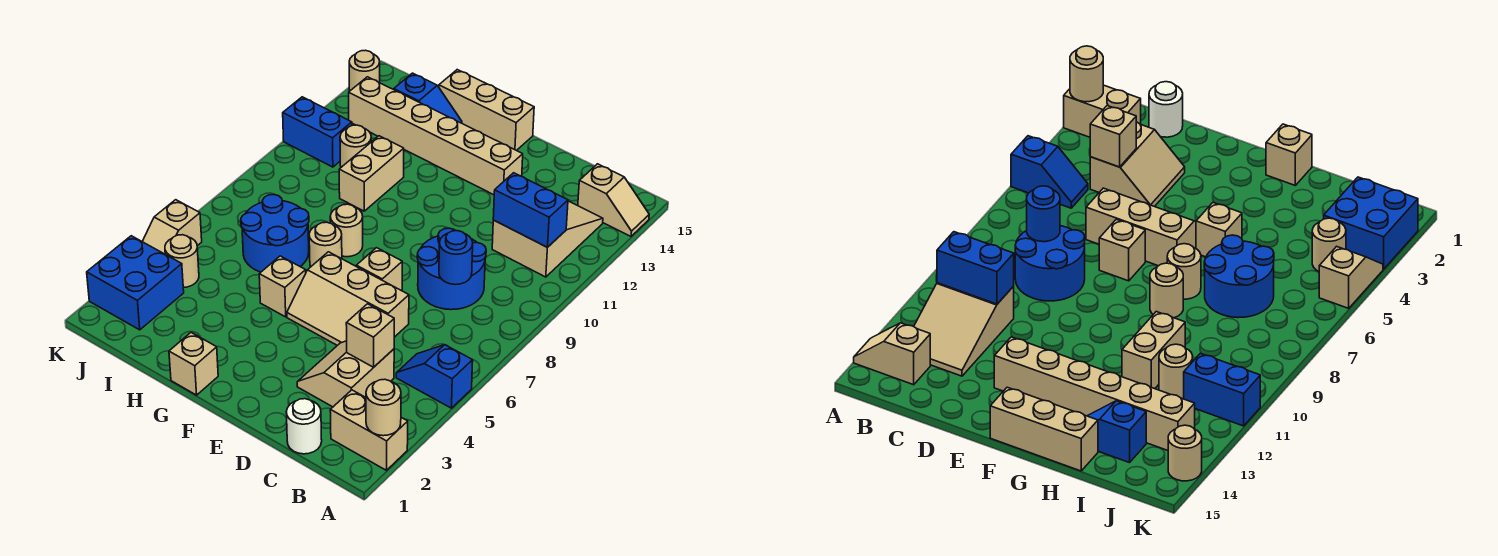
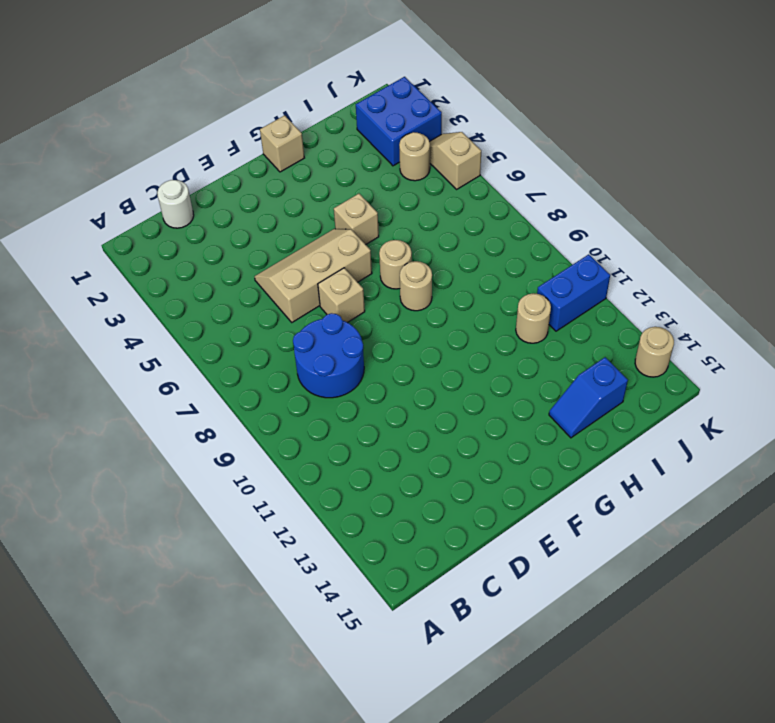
none -> tan brick A2:B2 level 1
none -> blue slope A5:B5 level 1 top A
none -> tan slope A14:B14 level 1 top B

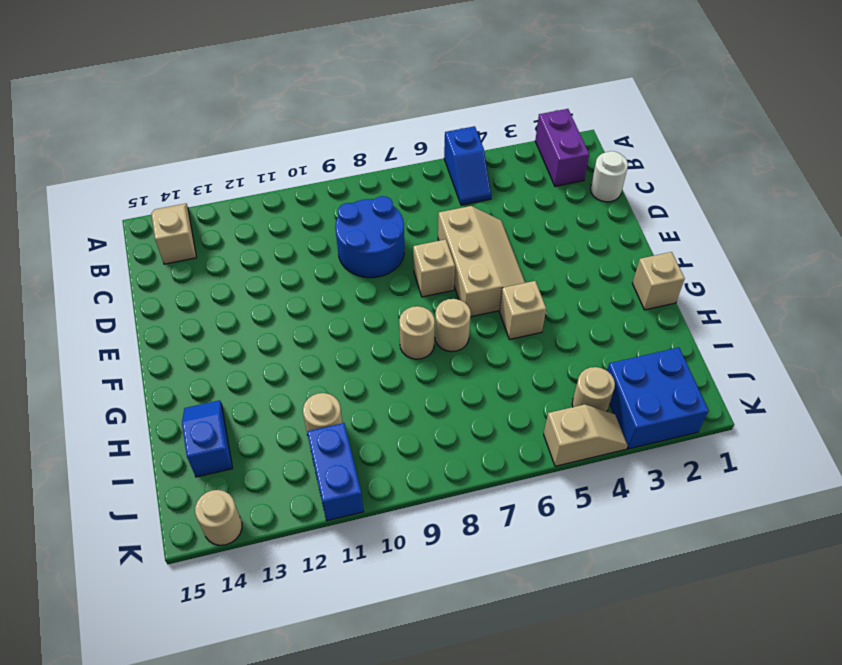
purple brick A2:B2 level 1 -> tan brick A2:B2 level 1
none -> tan slope B11:C13 level 1 top 11
none -> tan slope C3:D4 level 1 top C
none -> tan brick E13:J13 level 1

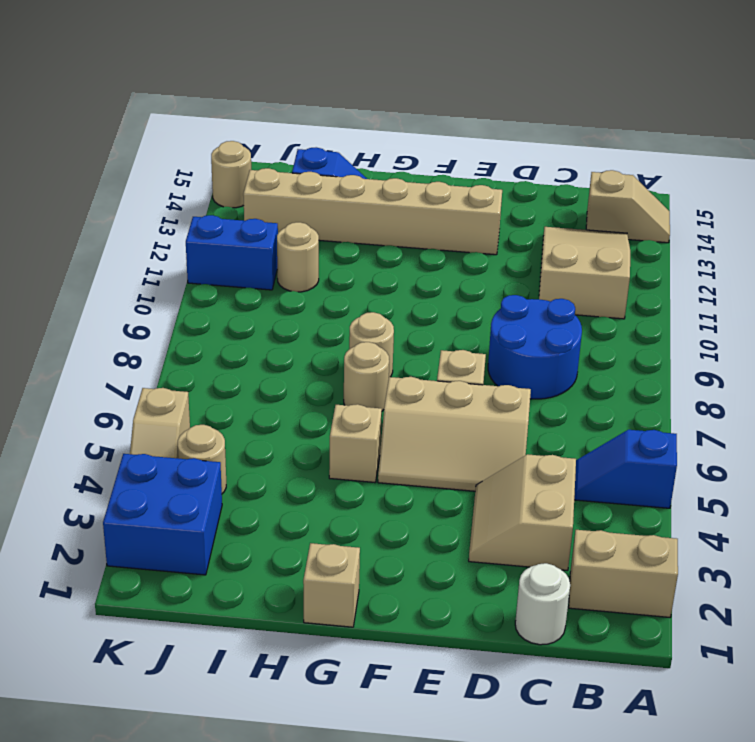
none -> tan brick F15:H15 level 1
none -> blue round brick H6:I7 level 1
none -> tan brick H10:H11 level 1

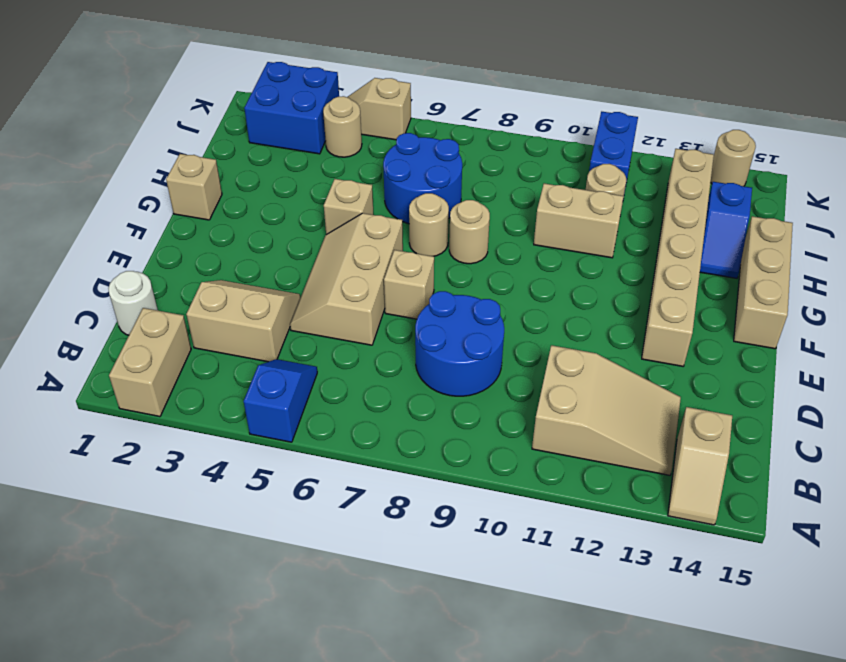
none -> tan round brick A2 level 2
none -> blue brick B11:C11 level 2
none -> tan brick C4 level 2

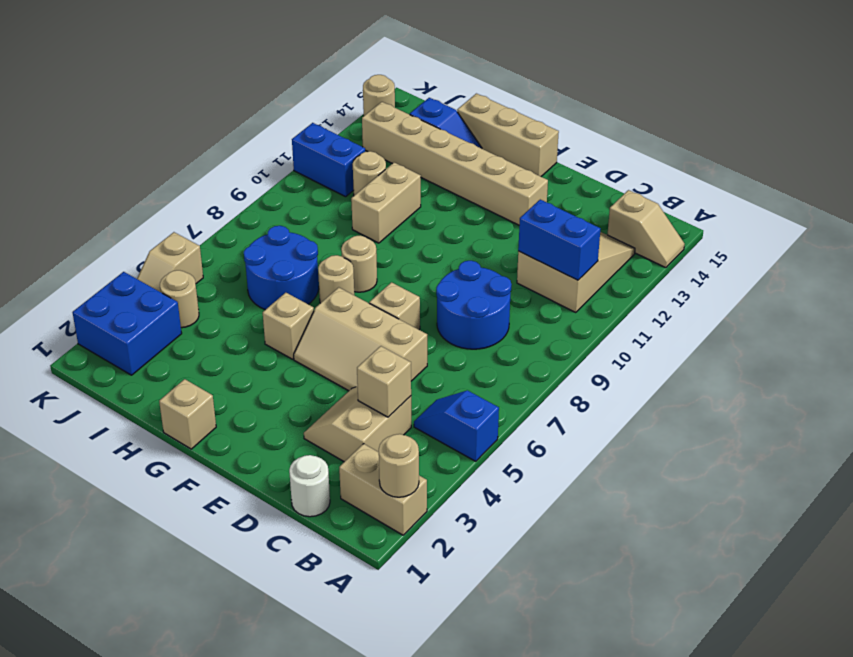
none -> blue round brick C8 level 2

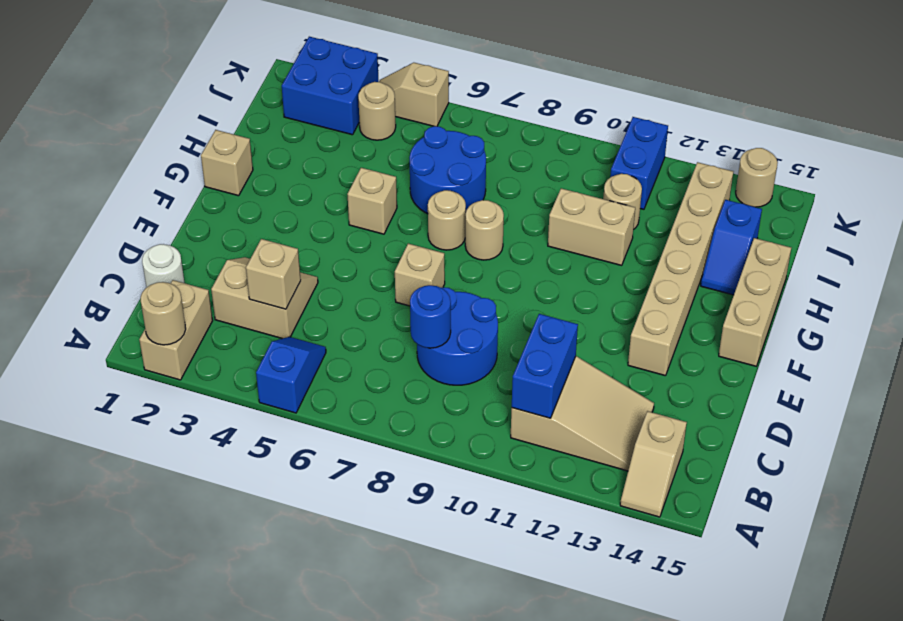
none -> tan slope D5:F6 level 1 top 6

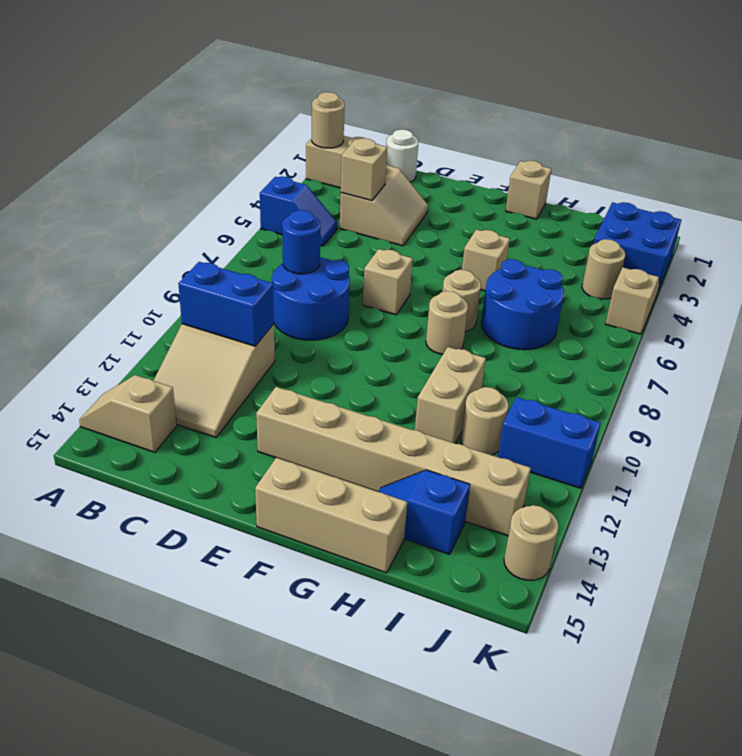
none -> tan slope D5:F6 level 1 top 6

